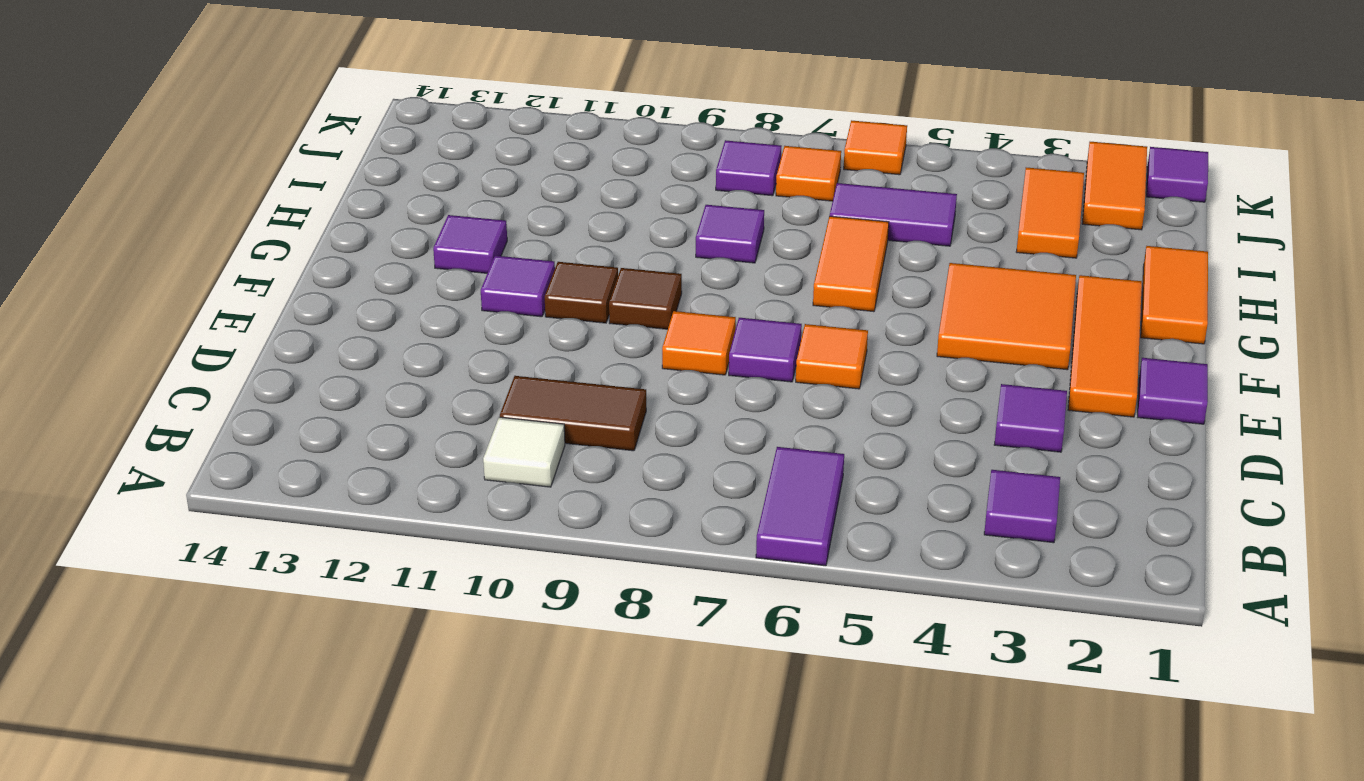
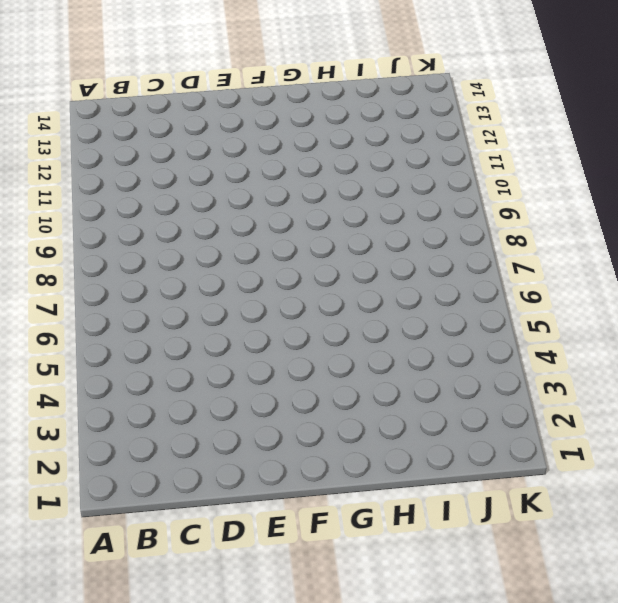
none -> purple tile A6:B6 level 1
none -> purple tile B3 level 1
none -> white tile B10 level 1

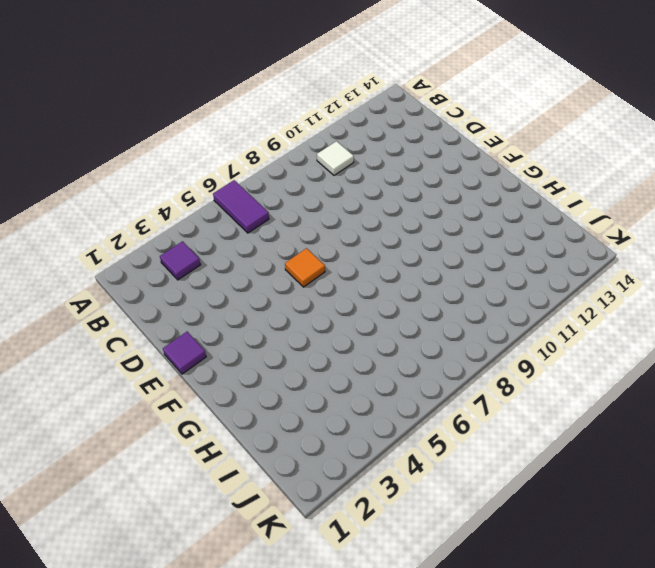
none -> brown tile C9:C10 level 1
none -> purple tile D3 level 1
none -> orange tile E2:G2 level 1

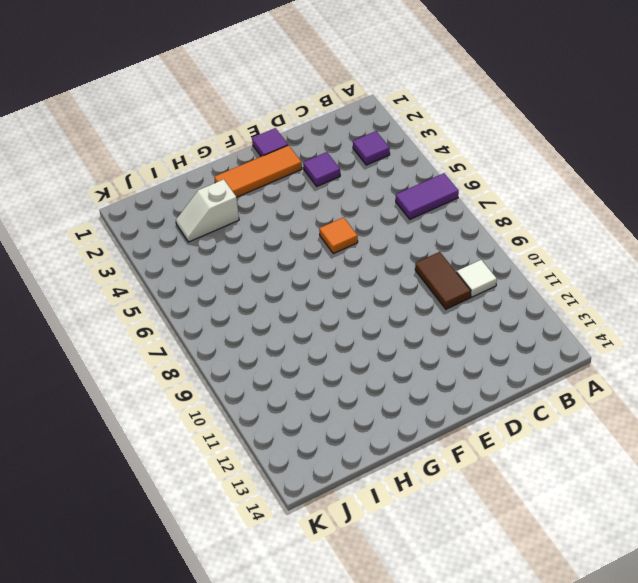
white slope H3:I3 level 1 top H -> orange tile I3:J3 level 1
none -> purple tile E7 level 1
none -> orange tile E8 level 1
none -> orange tile F3:G4 level 1

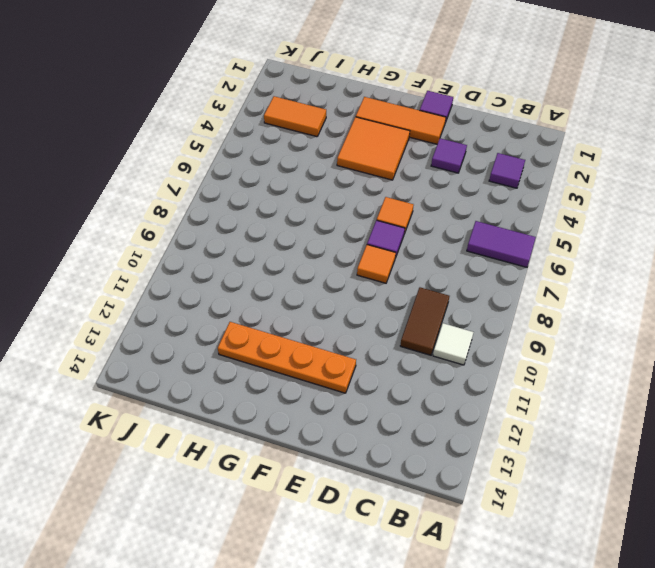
orange plate E12:H12 level 1 -> purple tile G12 level 1
none -> brown tile F9 level 1
none -> brown tile F10 level 1
none -> purple tile F11 level 1

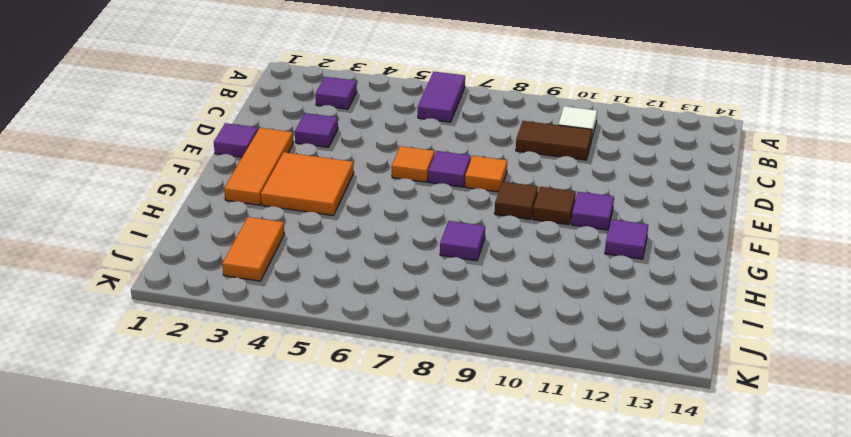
none -> orange tile G1:H1 level 1
none -> orange tile G6:H6 level 1
none -> purple tile I5:I6 level 1

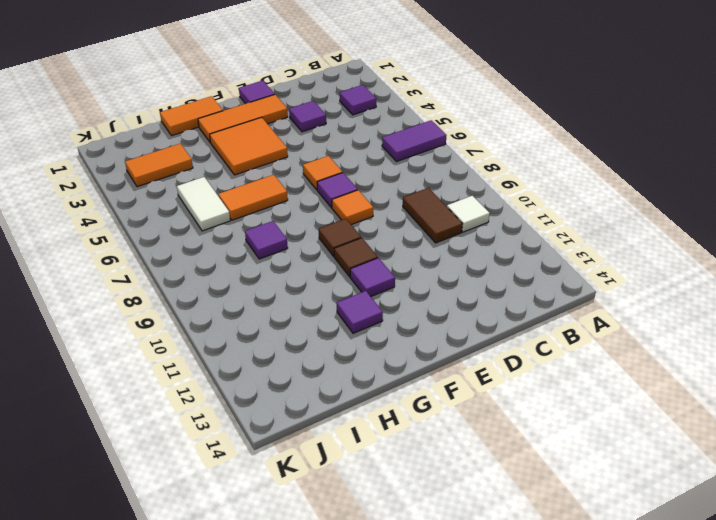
white tile I5:I6 level 1 -> purple tile I5:I6 level 1
none -> orange tile J2:K2 level 1
none -> orange tile J7 level 1
none -> purple tile J8 level 1

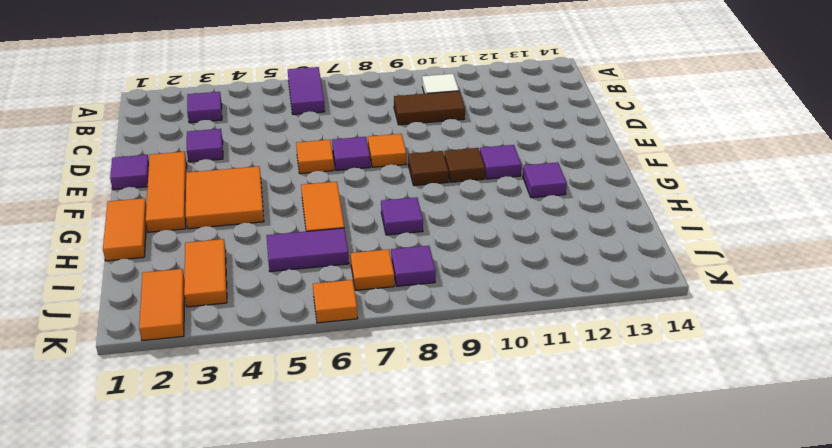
none -> purple tile K1 level 1

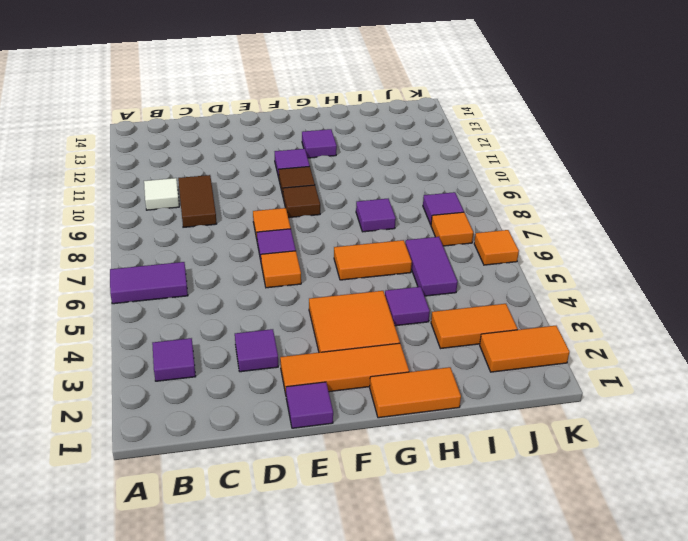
purple tile H4 level 1 -> purple tile K1 level 1

